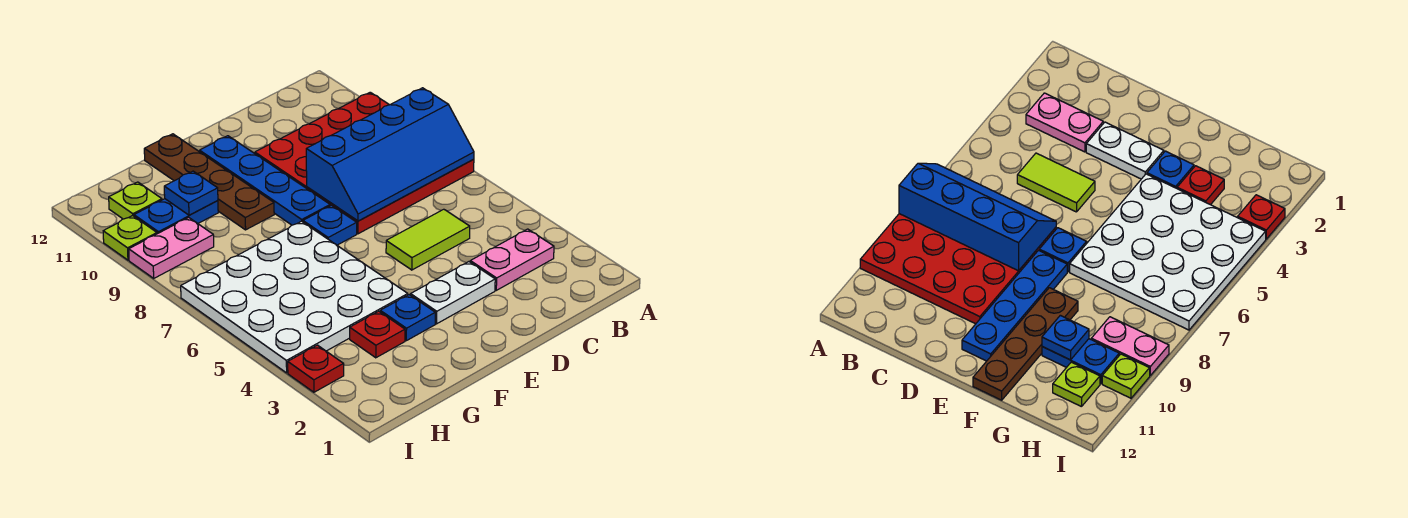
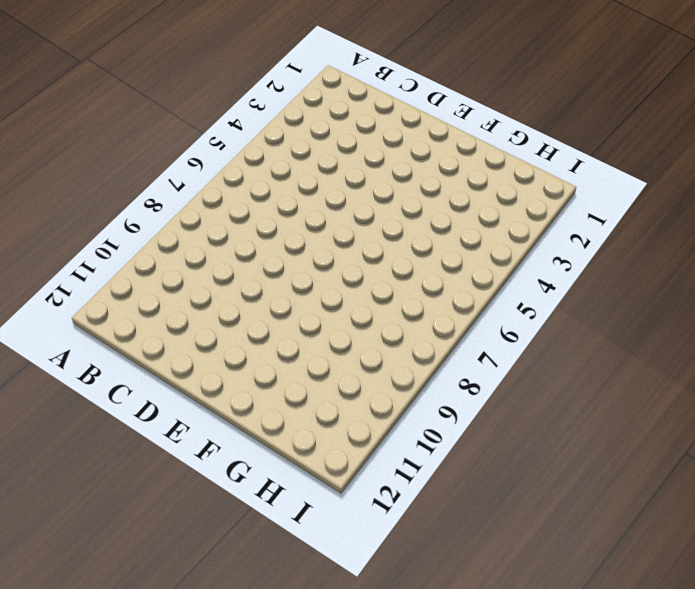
none -> red plate A7:D10 level 1
none -> pink plate B3:C3 level 1
none -> lime tile C5:D5 level 1

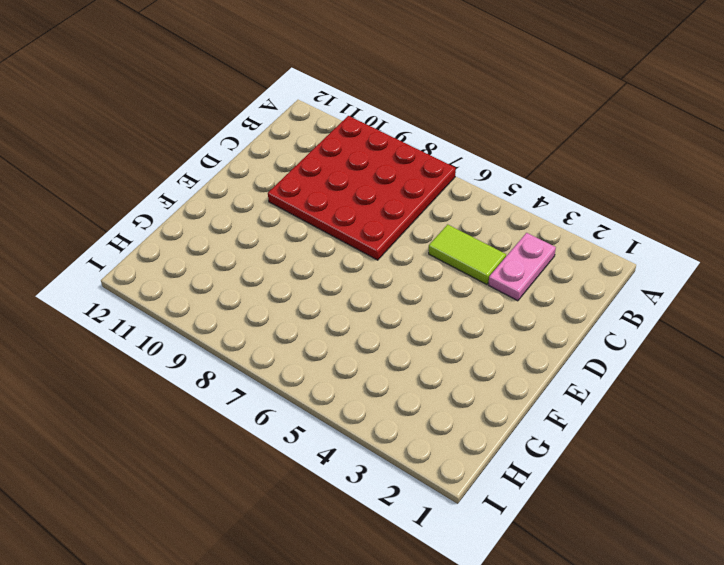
lime tile C4:C5 level 1 -> lime tile C5:D5 level 1
none -> white plate D3:E3 level 1
none -> blue plate E7 level 1
none -> blue plate E8:E11 level 1

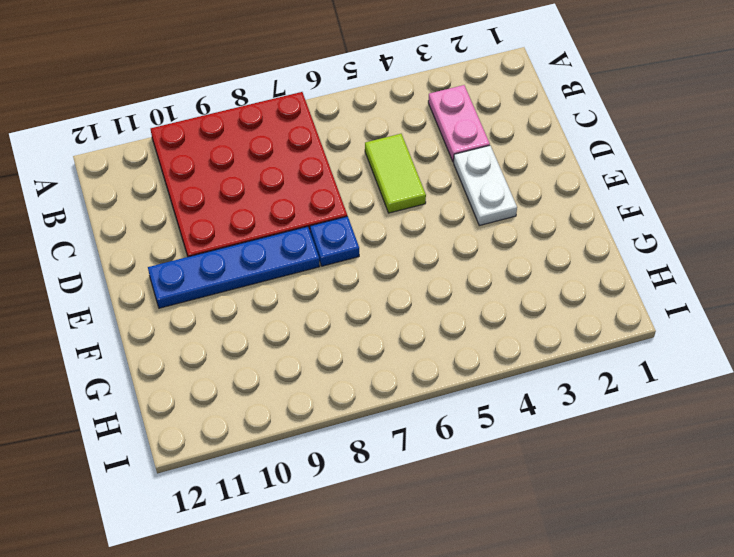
none -> blue plate F3 level 1
none -> white plate F4:I7 level 1
none -> brown plate F9:F12 level 1

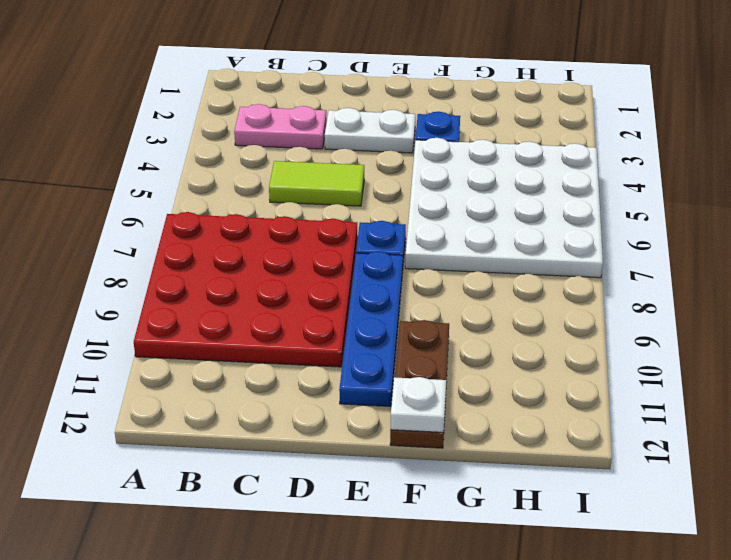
brown plate F10:F12 level 1 -> brown plate F9:F12 level 1
white plate F12 level 2 -> none
none -> red plate G3 level 1
none -> blue plate G10:H10 level 1
none -> pink plate H9:I9 level 1

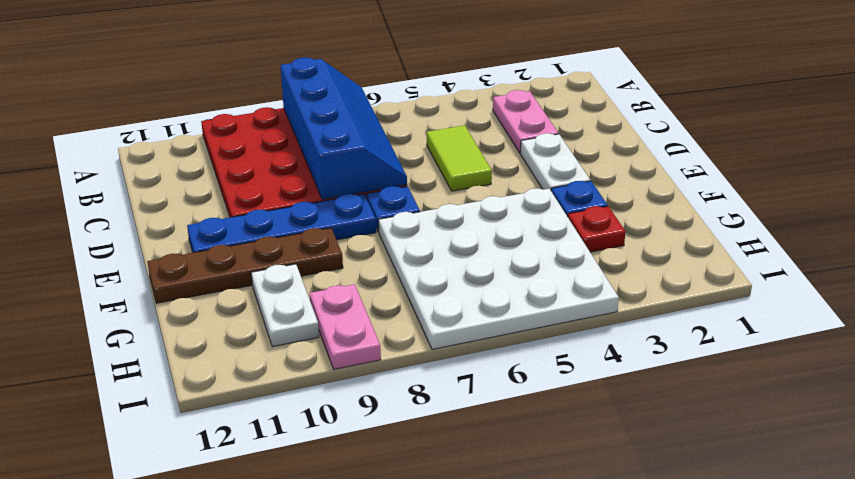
white plate G10:H10 level 1 -> blue plate G10:H10 level 1
none -> lime plate H11 level 1
none -> red plate I3 level 1
none -> lime plate I10 level 1

